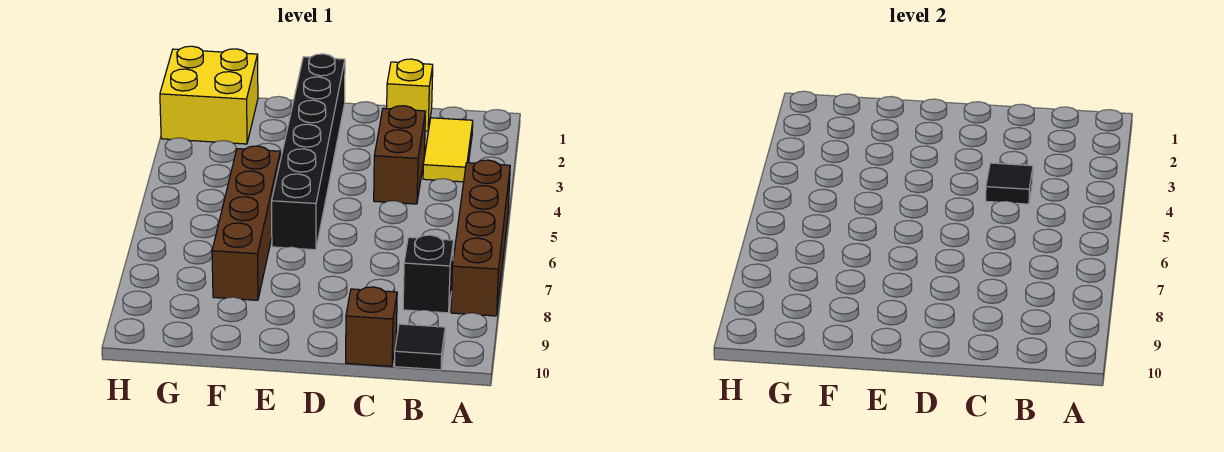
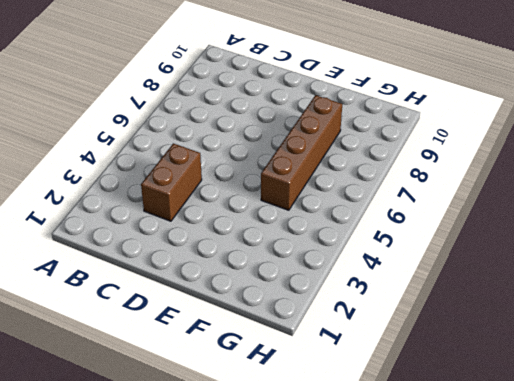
none -> brown brick A5:A8 level 1
none -> yellow tile B2:B3 level 1

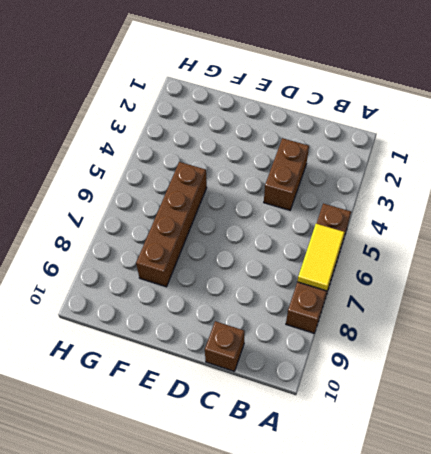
yellow tile A6:A7 level 2 -> yellow tile B2:B3 level 1
none -> black brick B8 level 1
none -> black tile B10 level 1

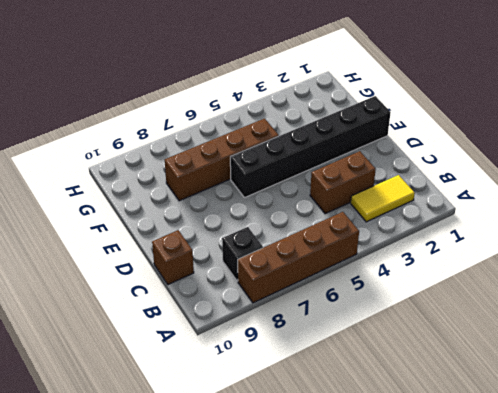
none -> black tile B10 level 1
none -> yellow brick C1 level 1

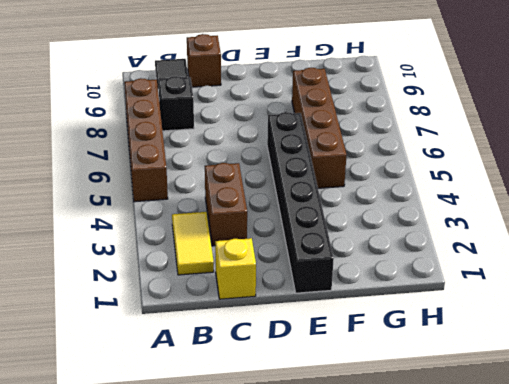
none -> yellow brick G1:H2 level 1
none -> black tile C4 level 2

